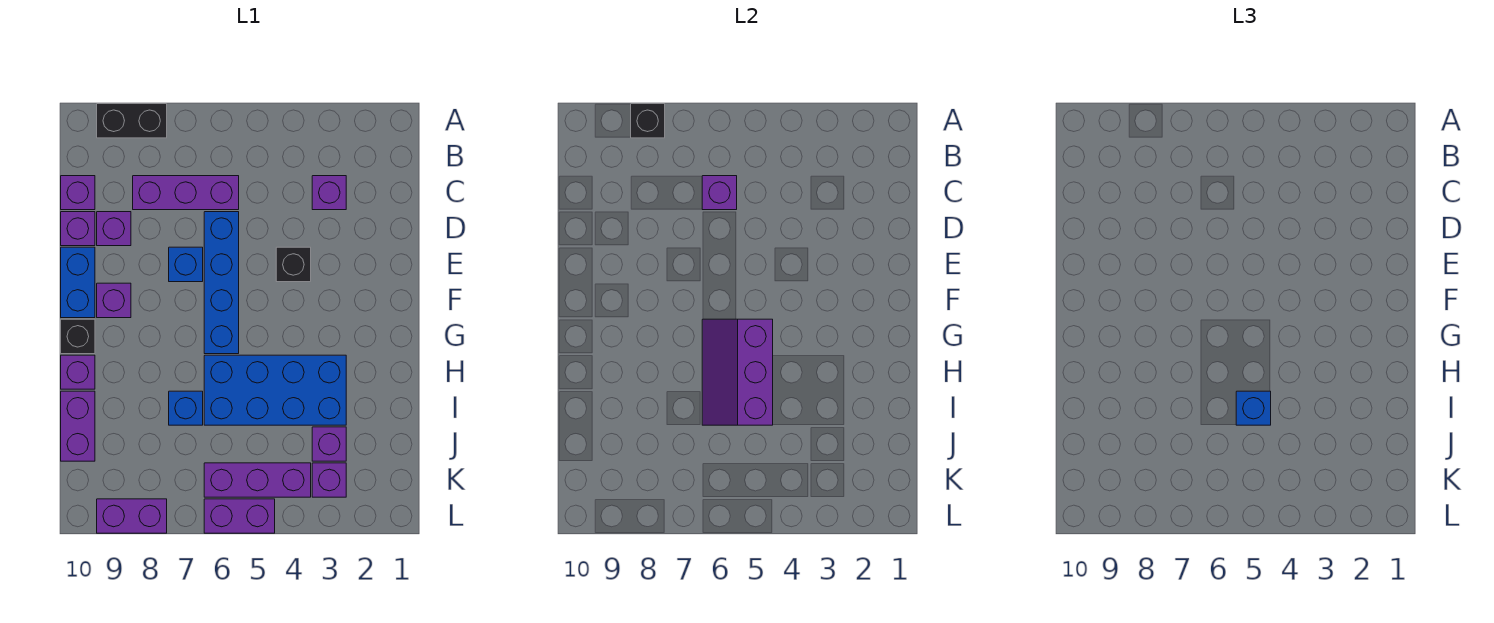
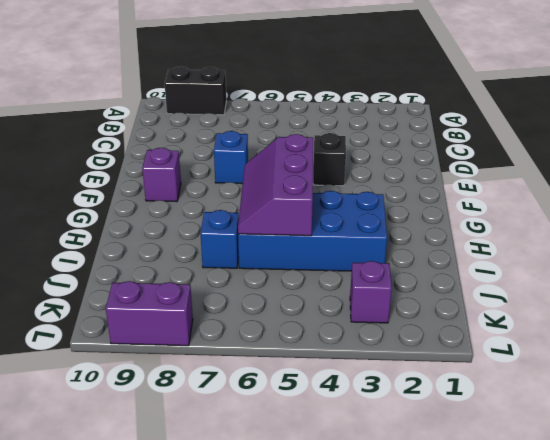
none -> purple brick C3 level 1
none -> purple brick C6:C8 level 1
none -> purple brick C10 level 1

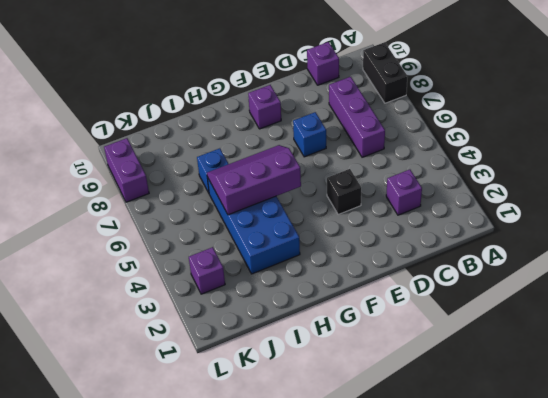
none -> blue brick D6:G6 level 1
none -> purple brick D9 level 1
none -> purple brick D10 level 1

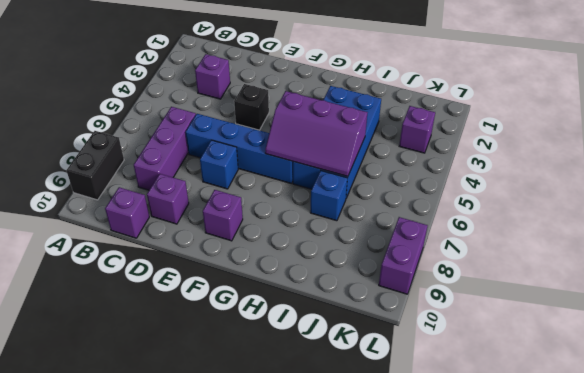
none -> purple brick D10 level 1
none -> blue brick E10:F10 level 1
none -> black brick G10 level 1

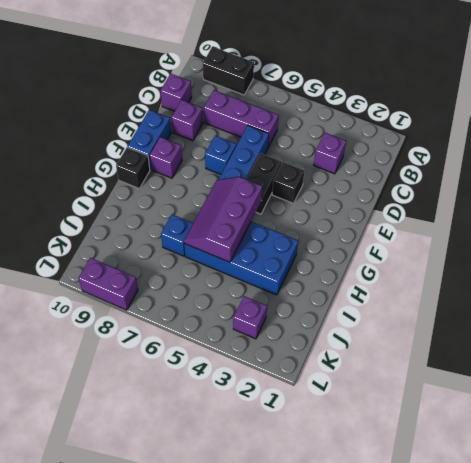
black brick E5:F5 level 1 -> none
none -> purple brick D10 level 1
none -> purple brick H10 level 1
none -> purple brick I10:J10 level 1

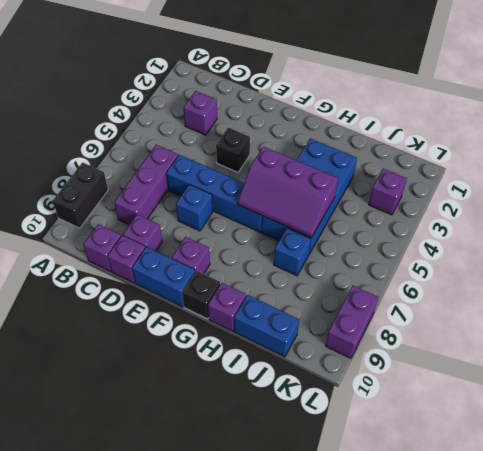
blue brick I10:J10 level 1 -> purple brick I10:J10 level 1
none -> purple brick J3 level 1
none -> purple brick K4:K6 level 1
none -> purple brick L5:L6 level 1

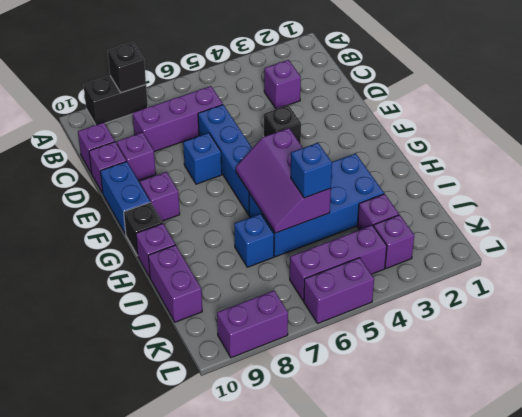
none -> purple brick C6 level 2

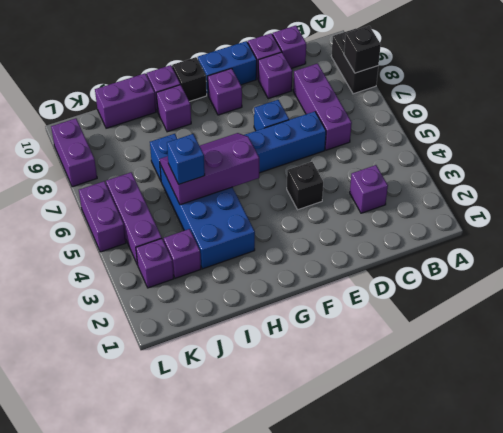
purple brick H9 level 1 -> purple brick C6 level 2

